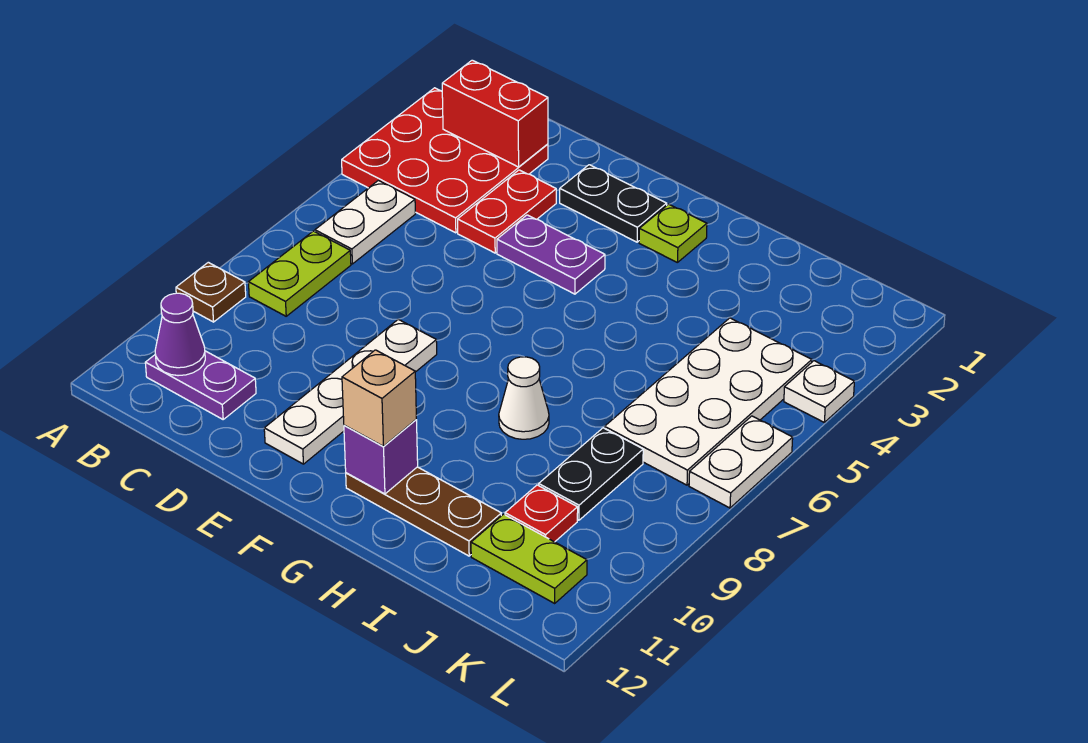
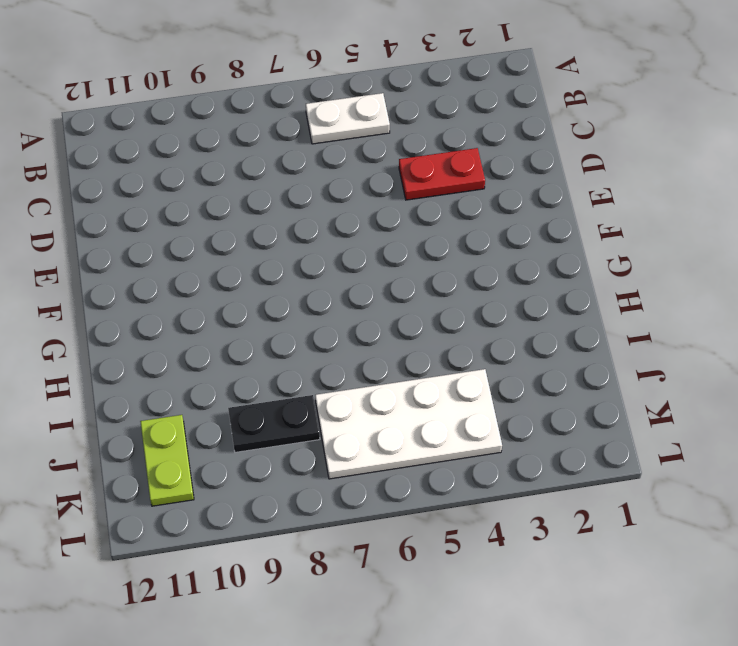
none -> red plate A2:C4 level 1
none -> brown plate A9 level 1
none -> lime plate B7:B8 level 1

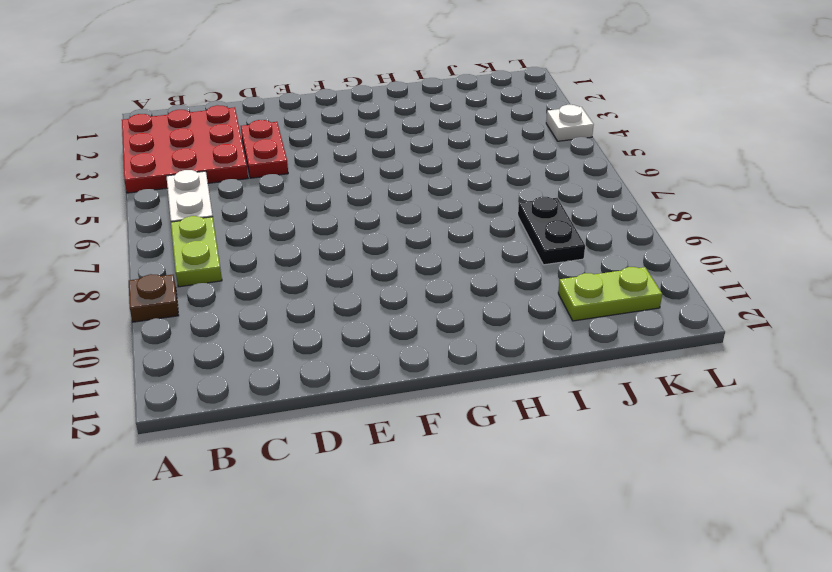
none -> purple plate B11:C11 level 1
none -> black plate E2:F2 level 1
none -> purple plate E4:F4 level 1

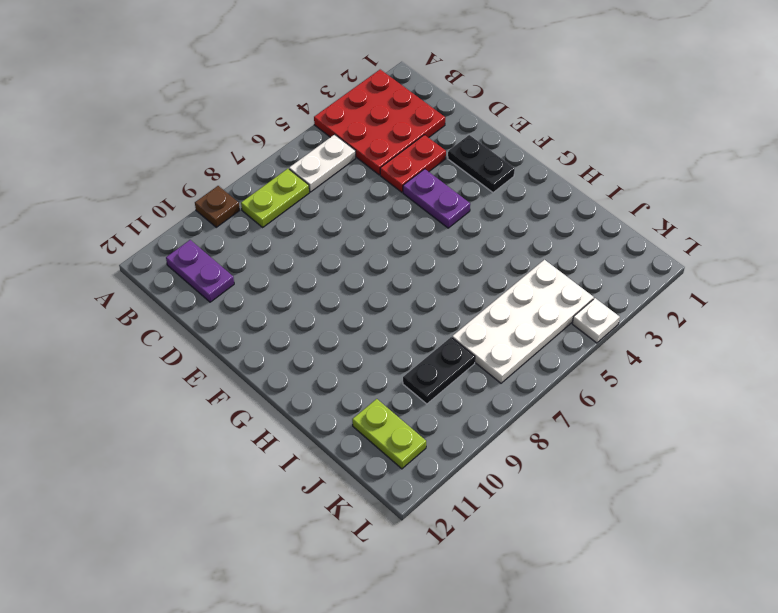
none -> white plate E8:E11 level 1
none -> lime plate G2 level 1
none -> brown plate G11:I11 level 1

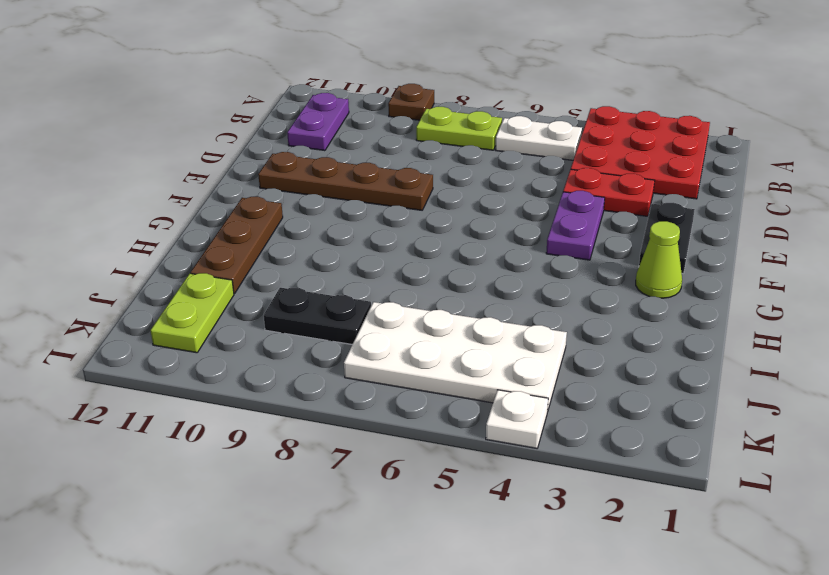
brown plate E8:E11 level 1 -> white plate E8:E11 level 1
lime cone G2 level 1 -> lime plate G2 level 1
none -> white cone H8 level 1
none -> red plate J10 level 1
none -> white plate L6:L7 level 1

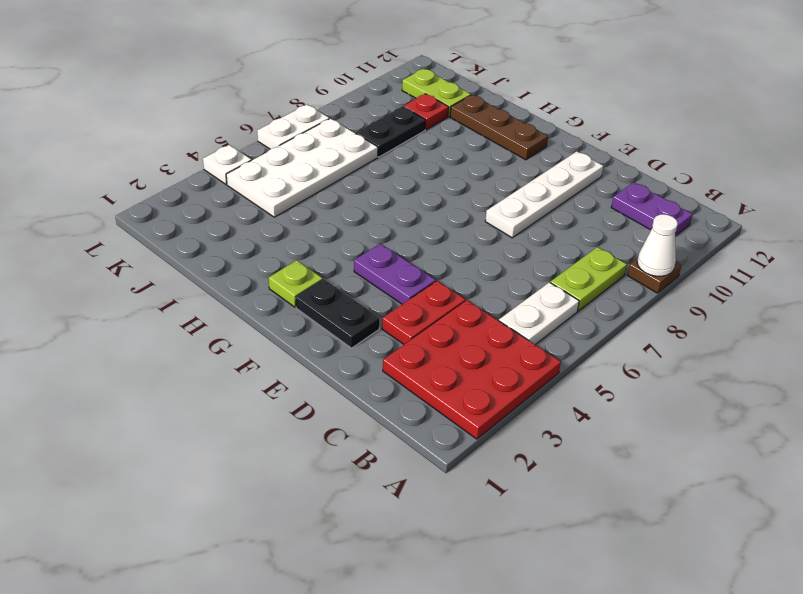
white cone A9 level 2 -> white cone H8 level 1
none -> red brick B2:C2 level 2
none -> purple cone B11 level 2
none -> purple brick G11 level 2

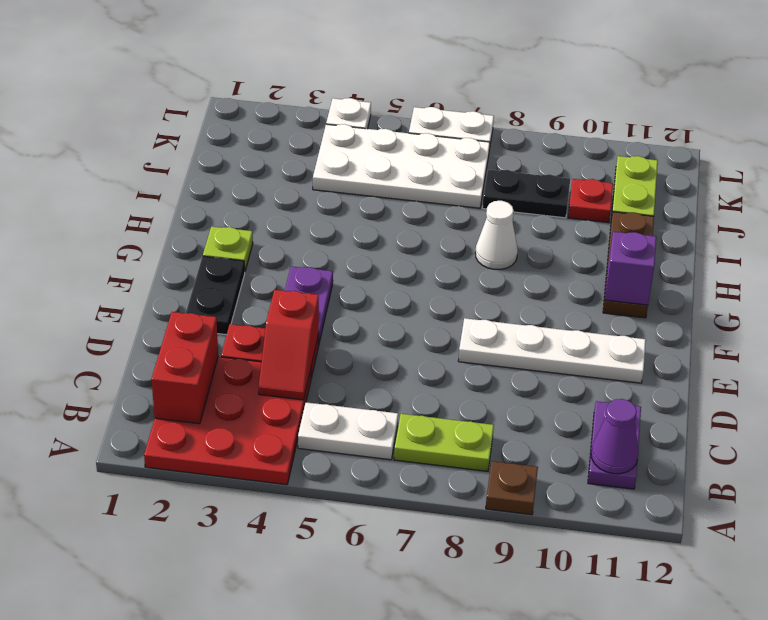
red slope C4:D4 level 2 top D -> none
none -> tan brick G11 level 3

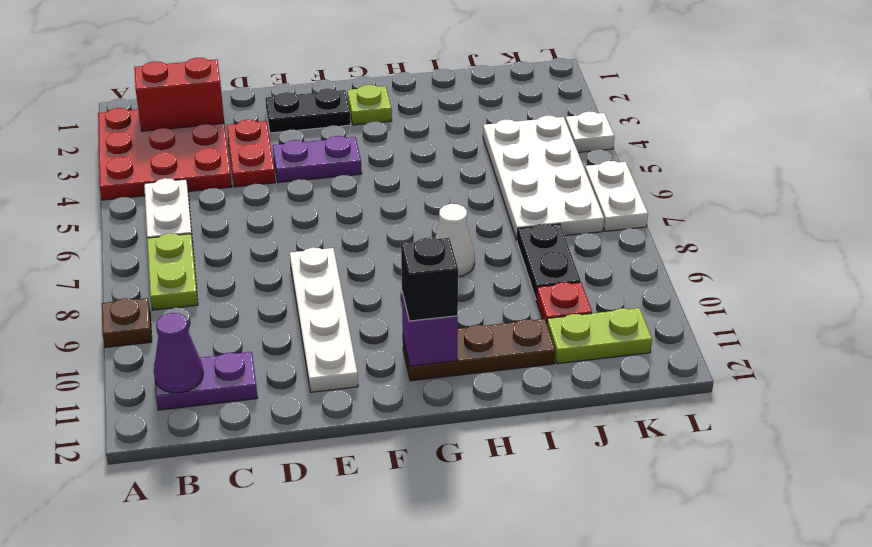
black brick G11 level 3 -> tan brick G11 level 3

